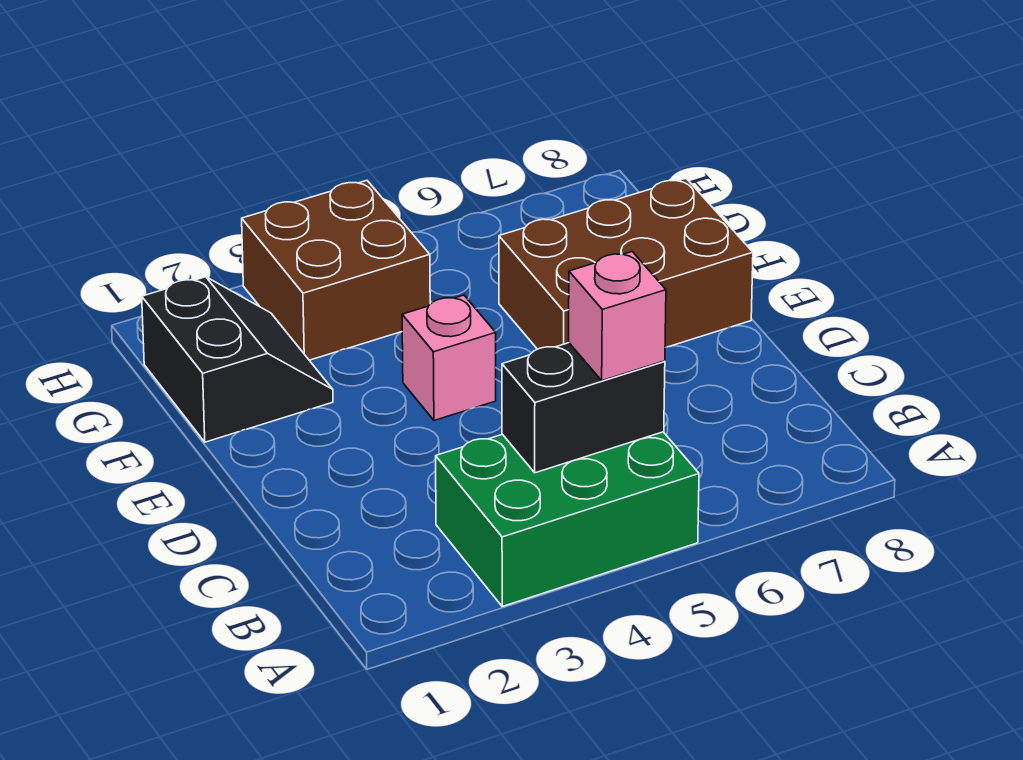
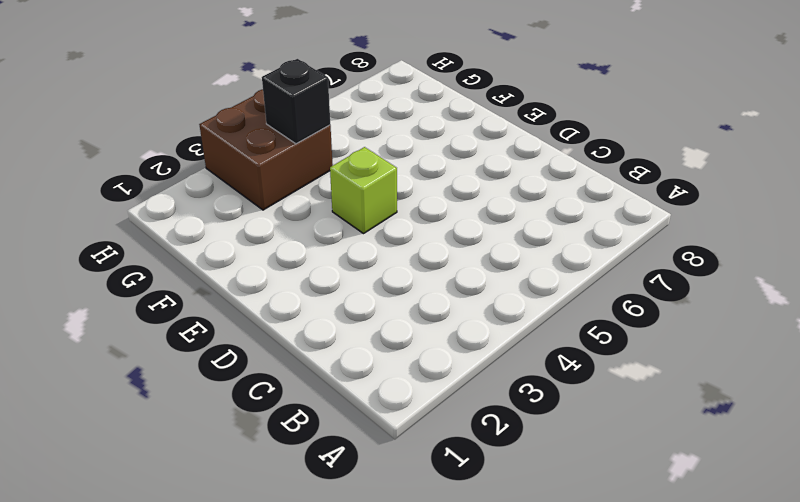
lime brick E4 level 1 -> pink brick E4 level 1
black brick G4 level 2 -> none
none -> green brick A3:B5 level 1
none -> brown brick E6:F8 level 1

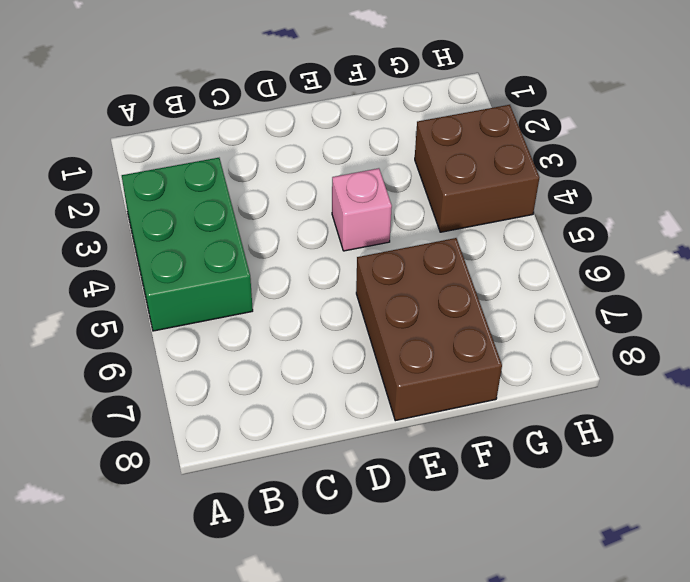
none -> black slope F1:G2 level 1 top 1
none -> black brick B4:B5 level 2

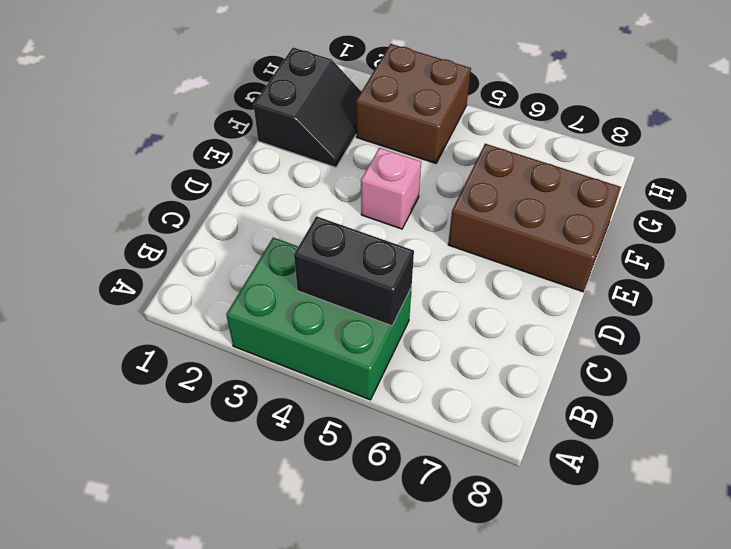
none -> pink brick B5 level 3

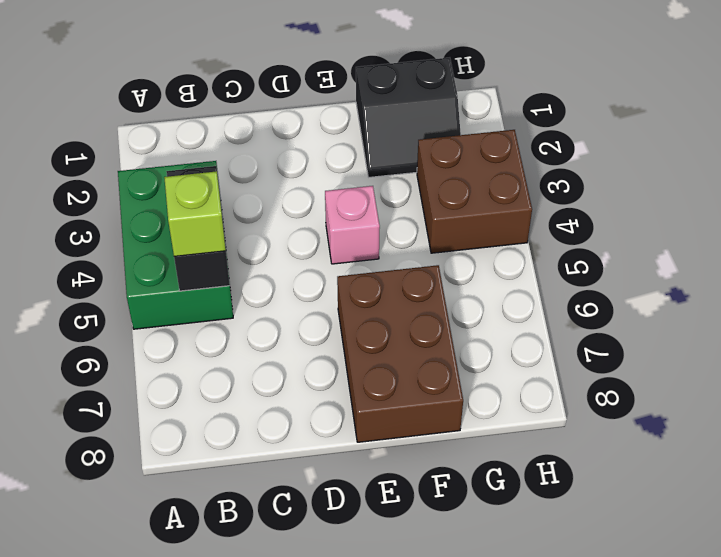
lime brick B5 level 3 -> pink brick B5 level 3

